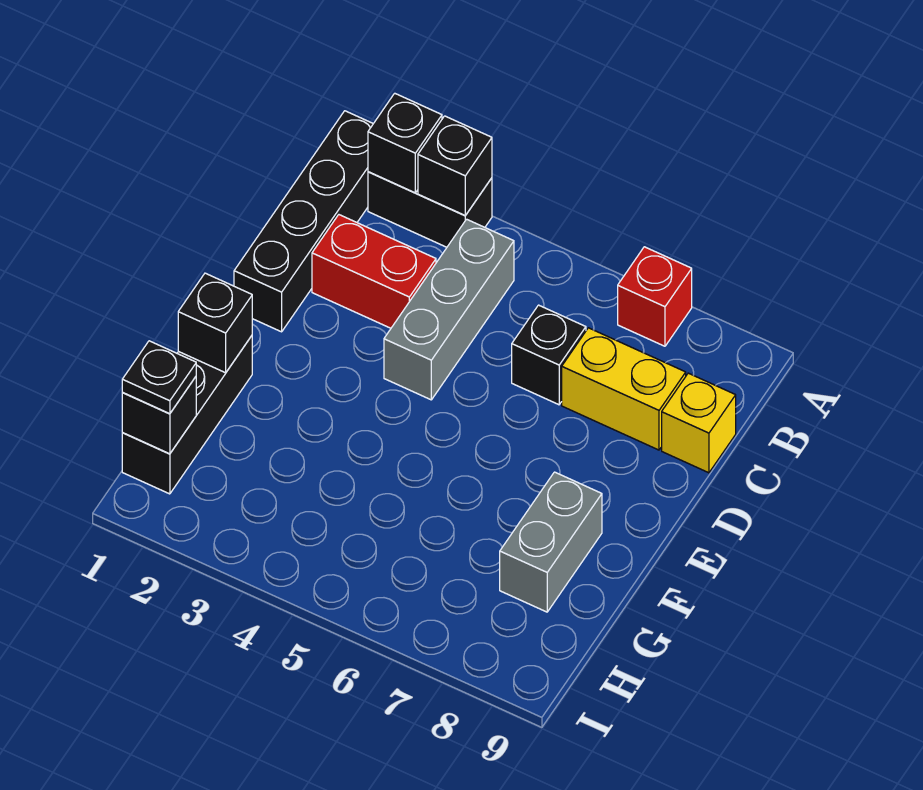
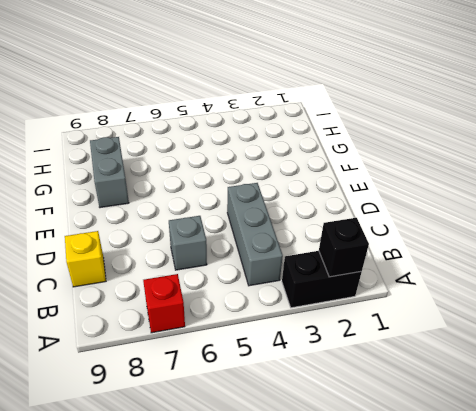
grey brick C6 level 1 -> black brick C6 level 1
none -> black brick A1:D1 level 1
none -> red brick C2:C3 level 1
none -> yellow brick C7:C8 level 1

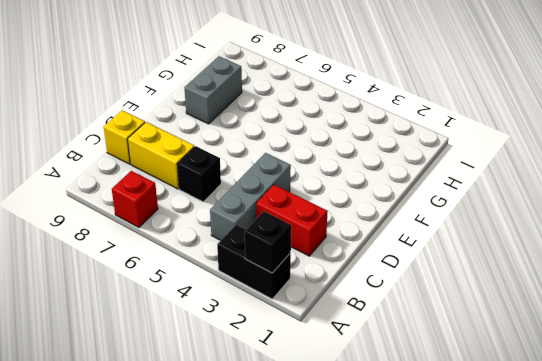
none -> black brick A1:D1 level 1
none -> black brick F1:H1 level 1
none -> black brick A3 level 2

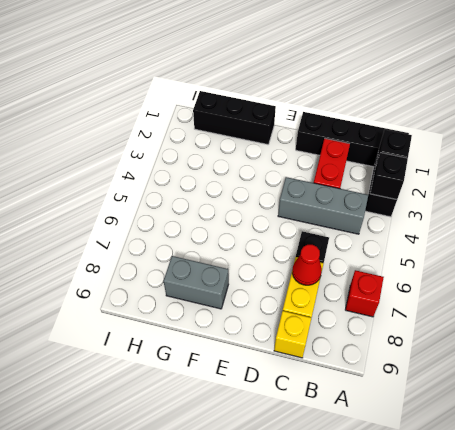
red cone C7 level 2 -> none
none -> black brick F1 level 2
none -> black brick H1 level 2
none -> black plate H1 level 3

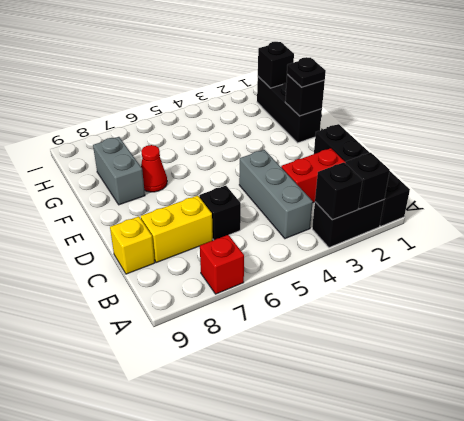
black plate F1 level 3 -> black plate H1 level 3
red cone F7 level 1 -> none

